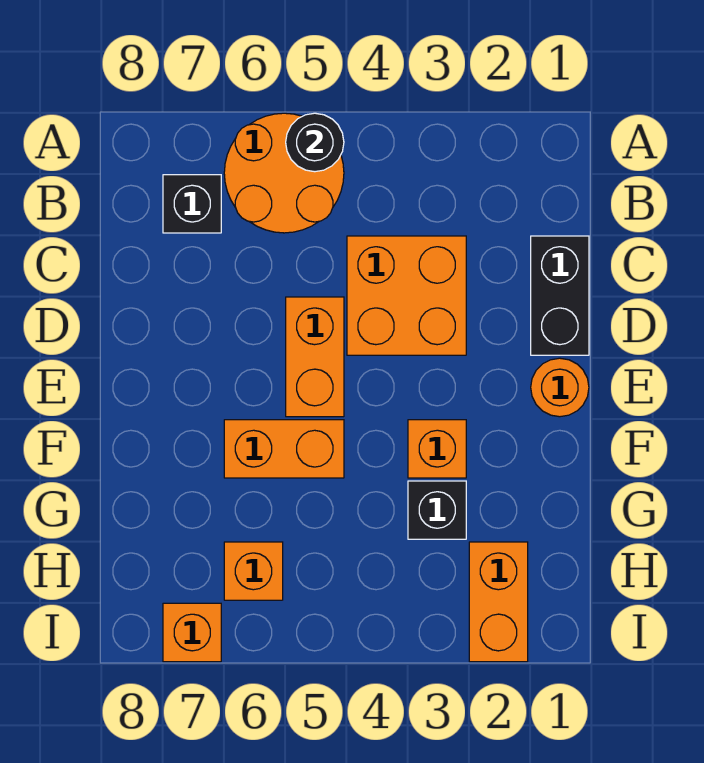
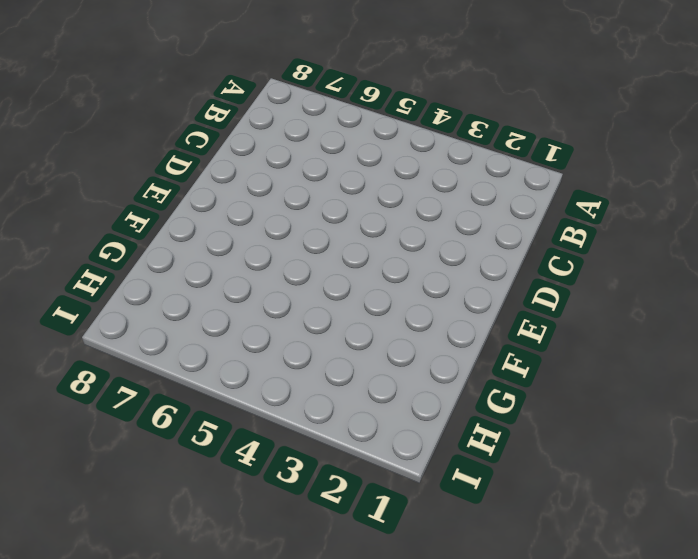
none -> orange round brick A5:B6 level 1
none -> black brick B7 level 1
none -> black brick C1:D1 level 1

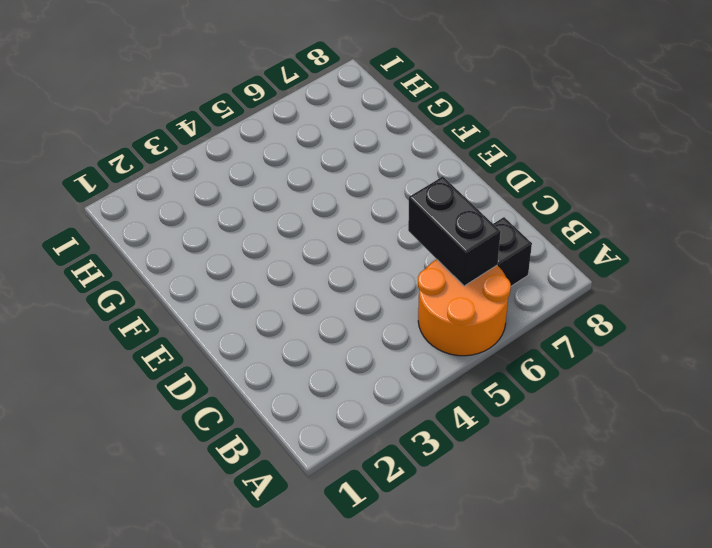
black brick B6:C6 level 2 -> black brick C1:D1 level 1
none -> orange brick C3:D4 level 1
none -> orange brick D5:E5 level 1
none -> orange round brick E1 level 1

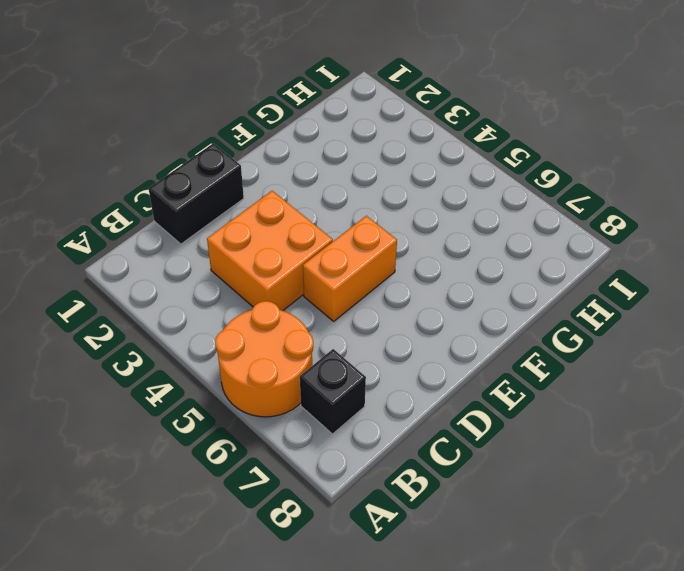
none -> orange round brick E1 level 1
none -> orange brick F3 level 1
none -> orange brick F5:F6 level 1

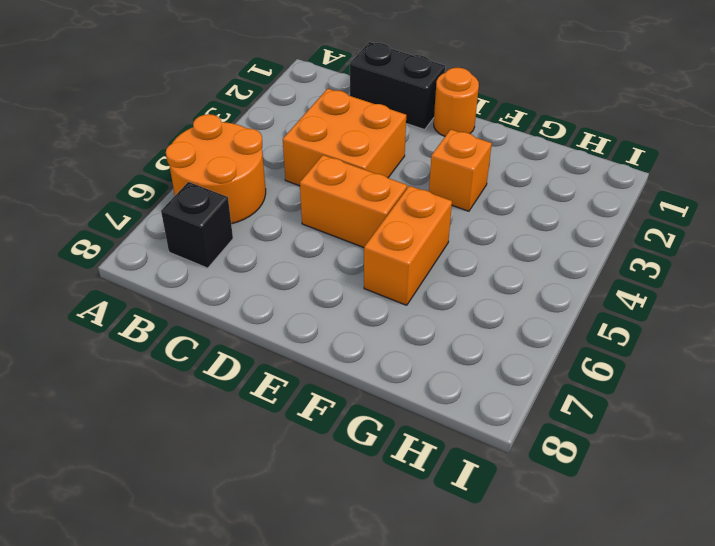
none -> black brick G3 level 1
none -> orange brick H2:I2 level 1
none -> orange brick H6 level 1

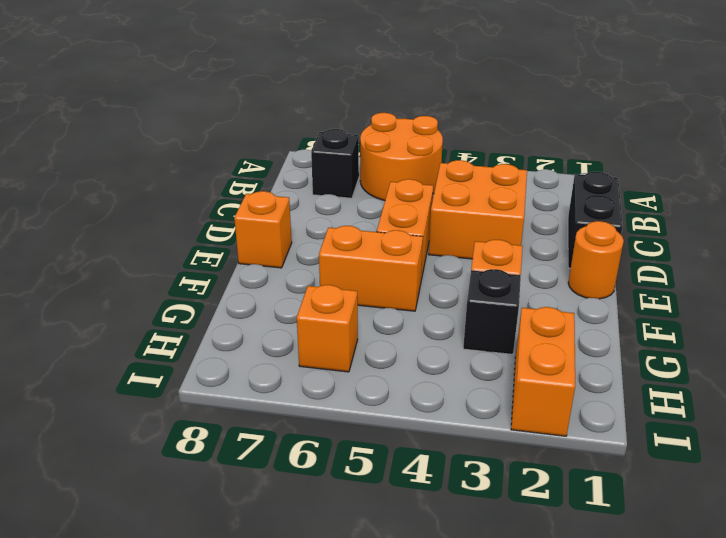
orange brick E8 level 1 -> orange brick I7 level 1
none -> black round brick A5 level 2

